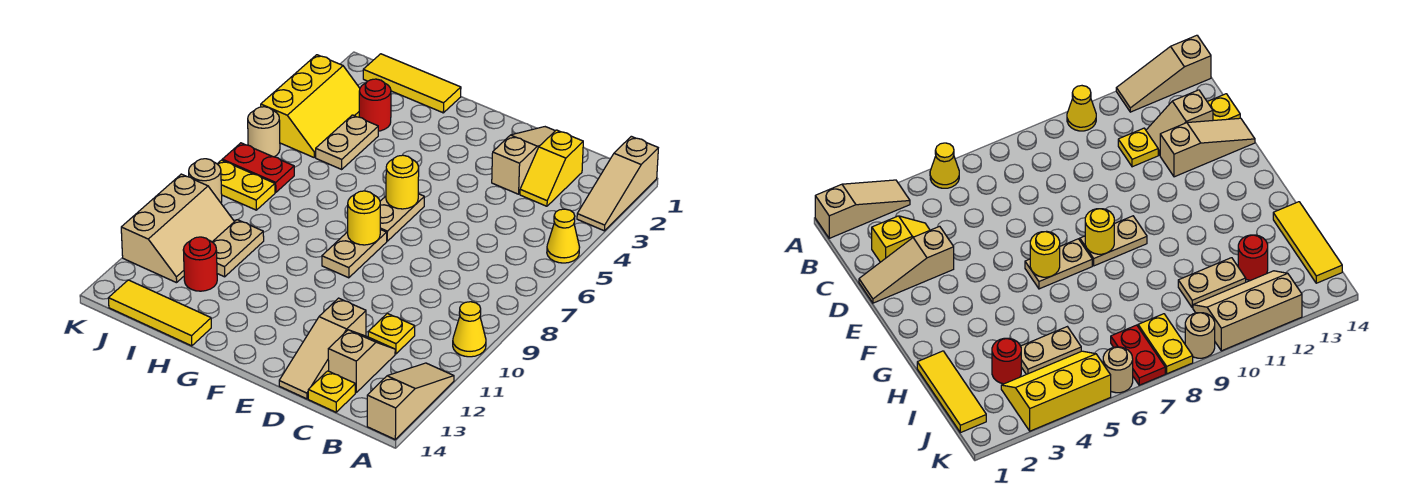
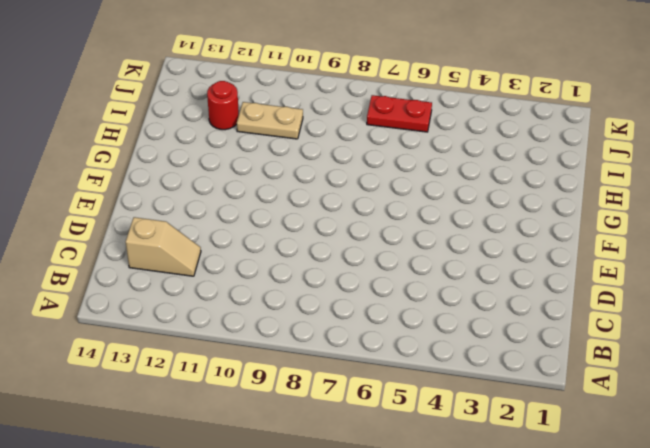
red plate J6:J7 level 1 -> red plate J7:K7 level 1
none -> tan slope A1:A3 level 1 top 1
none -> yellow cone A5 level 1
none -> yellow cone A10 level 1

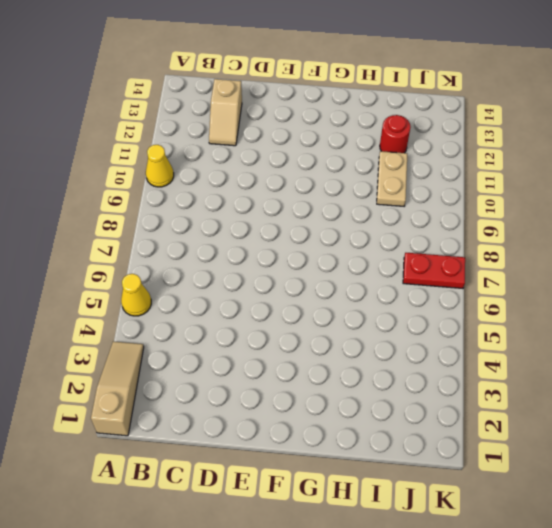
none -> tan slope A12:A14 level 1 top 14
none -> yellow slope C2:C3 level 1 top 2
none -> yellow plate C11 level 1

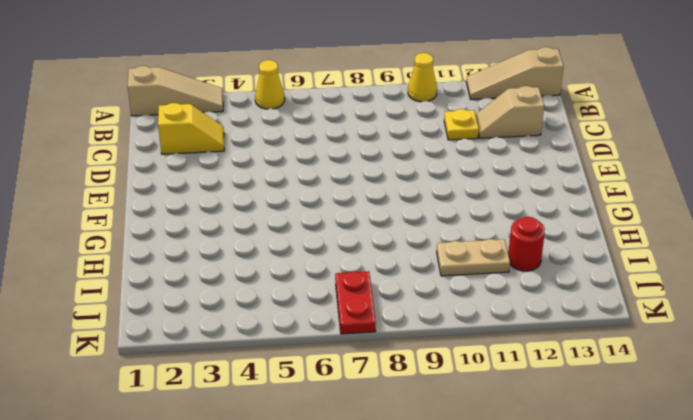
none -> yellow plate C14 level 1
none -> tan slope D1:D3 level 1 top 3
none -> tan slope D12:D14 level 1 top 12

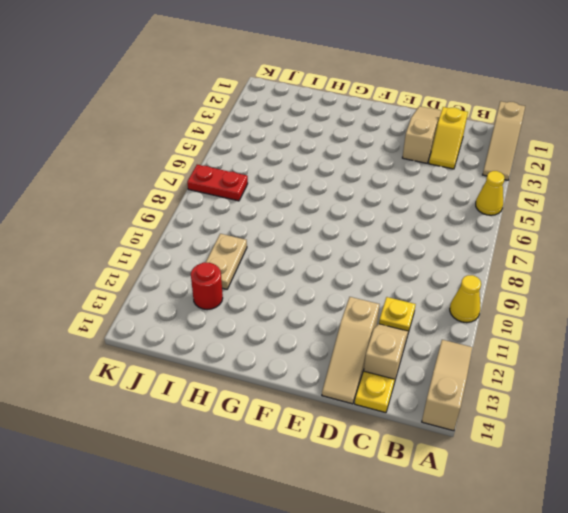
none -> tan plate F6:F7 level 1
none -> tan plate F8:F9 level 1
none -> yellow tile H1:J1 level 1

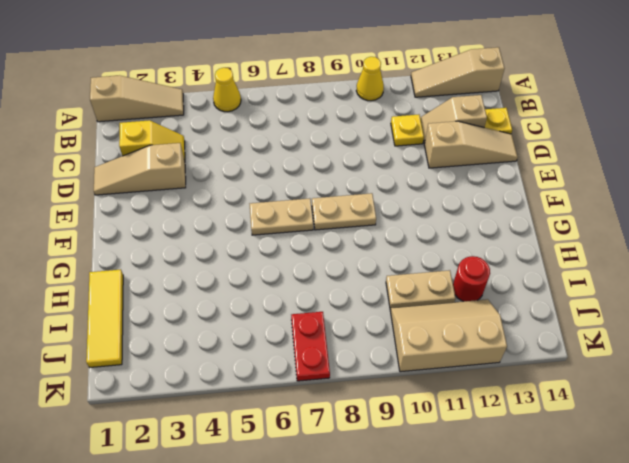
none -> yellow tile H14:J14 level 1
none -> red round brick I3 level 1
none -> tan plate I4:I5 level 1

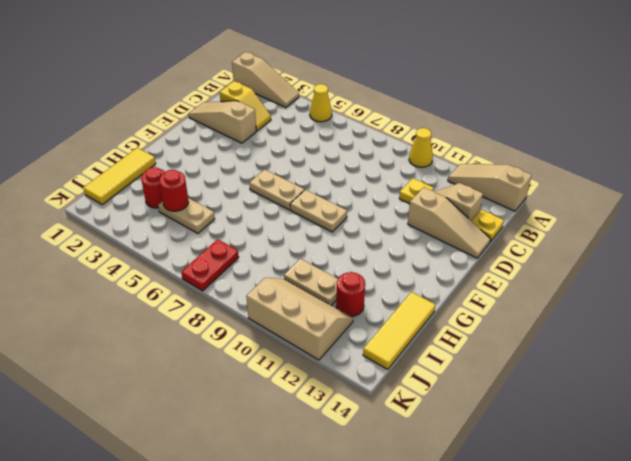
red round brick I4 level 2 -> none
none -> yellow slope J3:K5 level 1 top K
none -> yellow plate J8:K8 level 1
none -> tan round brick K6 level 1

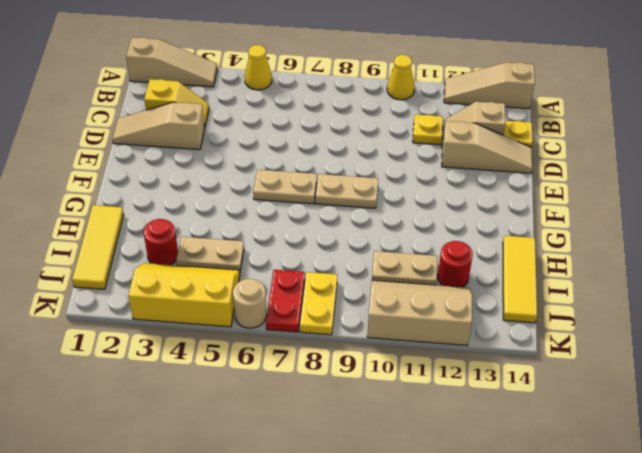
none -> tan round brick K9 level 1
none -> yellow round brick F6 level 2
none -> yellow round brick F8 level 2

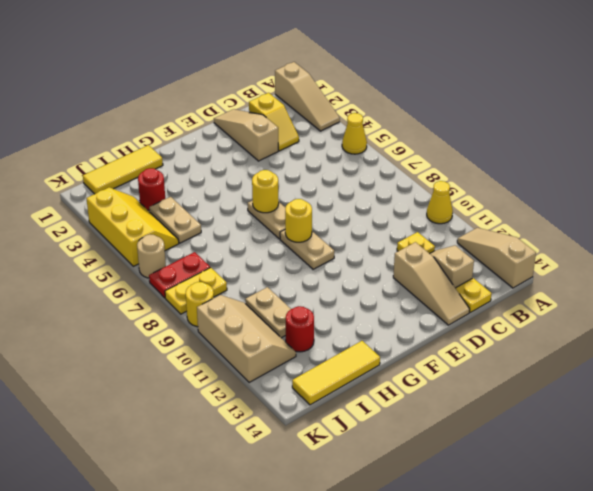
yellow round brick K9 level 1 -> tan round brick K9 level 1

